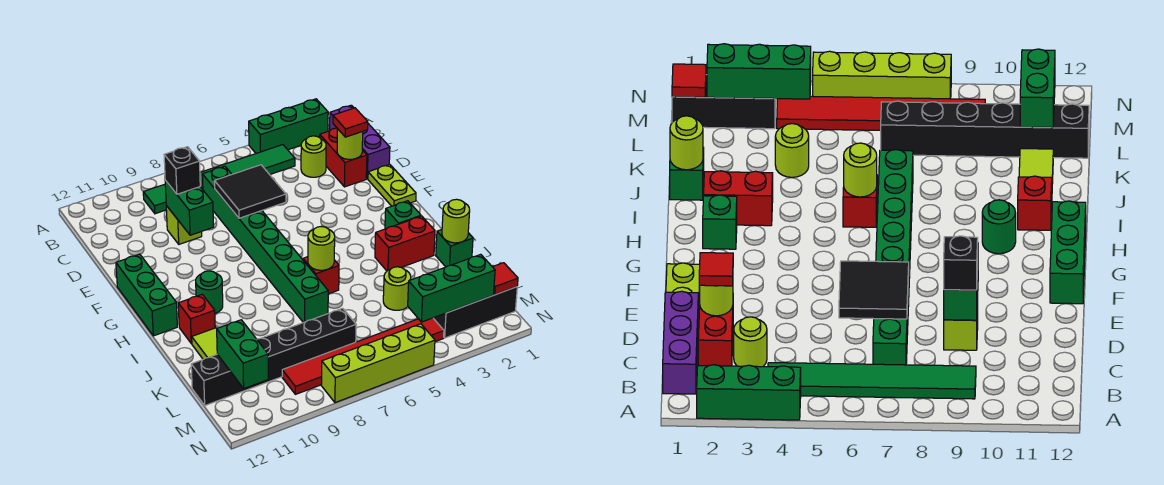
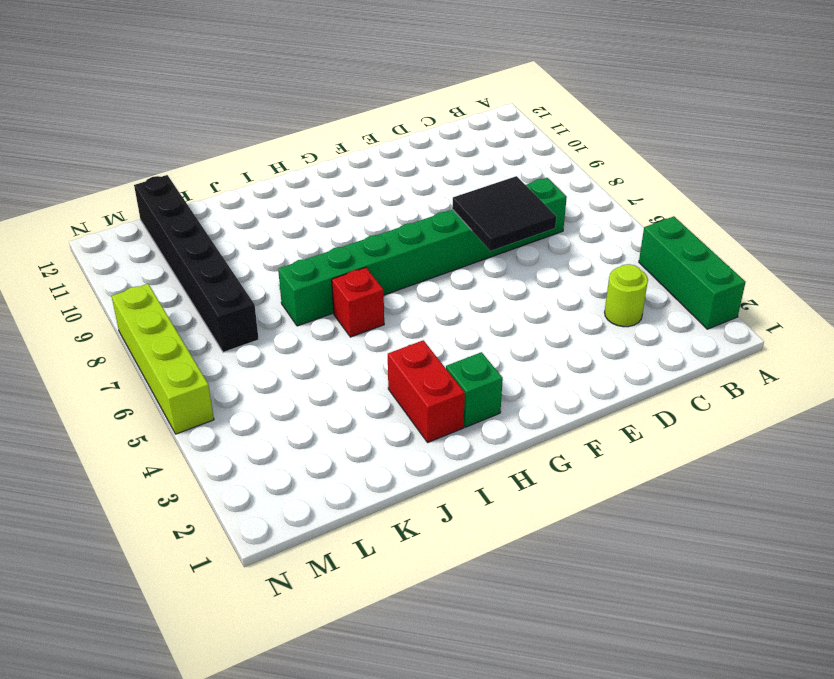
none -> purple brick B1:D1 level 1
none -> green tile B4:B9 level 1
none -> red brick C2:D2 level 1
none -> lime brick D9 level 1

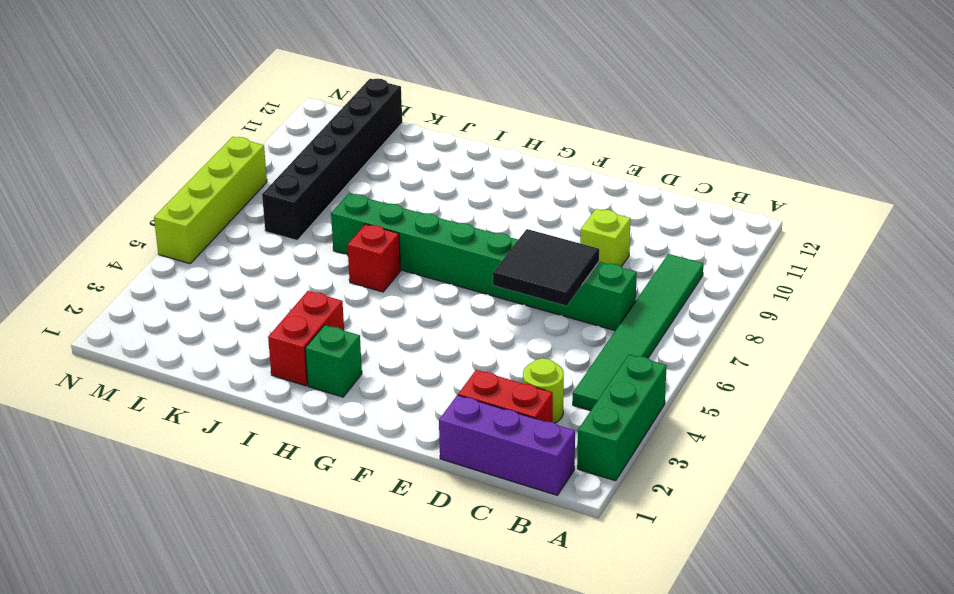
none -> lime plate E1:F1 level 1
none -> green brick F12:H12 level 1
none -> green round brick H10 level 1
none -> red brick I11 level 1

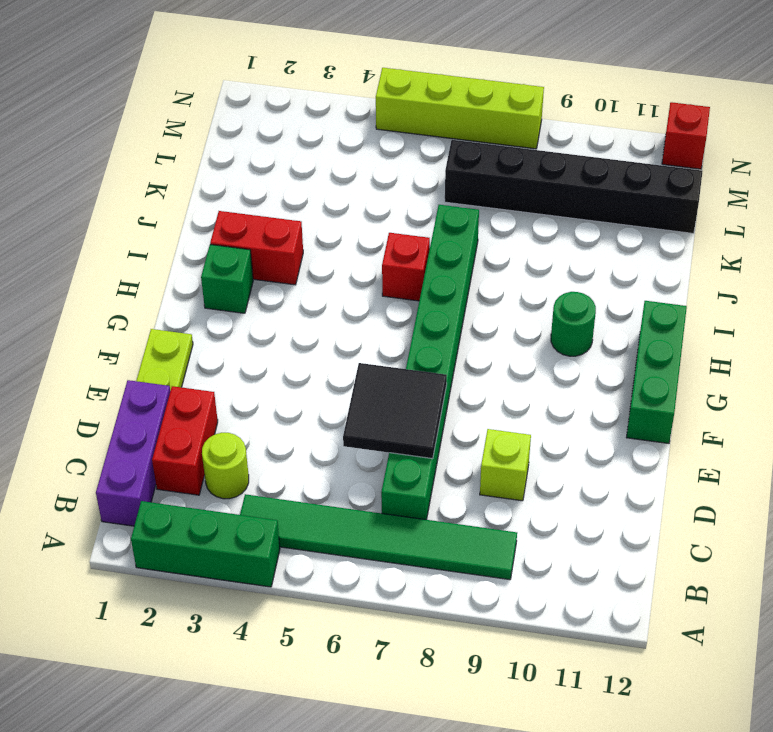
red brick N12 level 1 -> red brick I11 level 1
none -> green brick J1 level 1
none -> lime tile J11:K11 level 1
none -> lime round brick K4 level 1
none -> black brick M1:M3 level 1

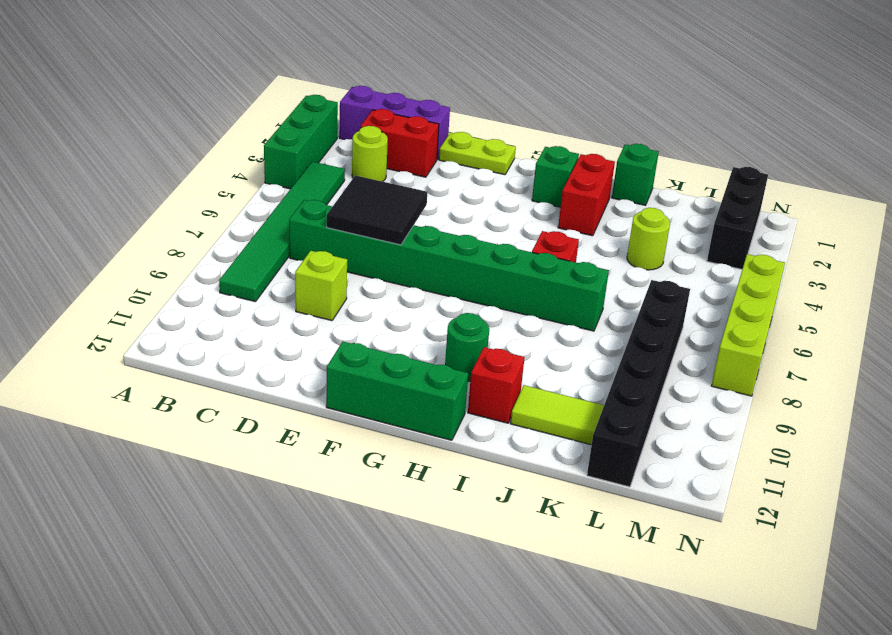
none -> red tile M4:M9 level 1
none -> lime round brick D2 level 2
none -> green brick D9:E9 level 2
none -> lime round brick I6 level 2

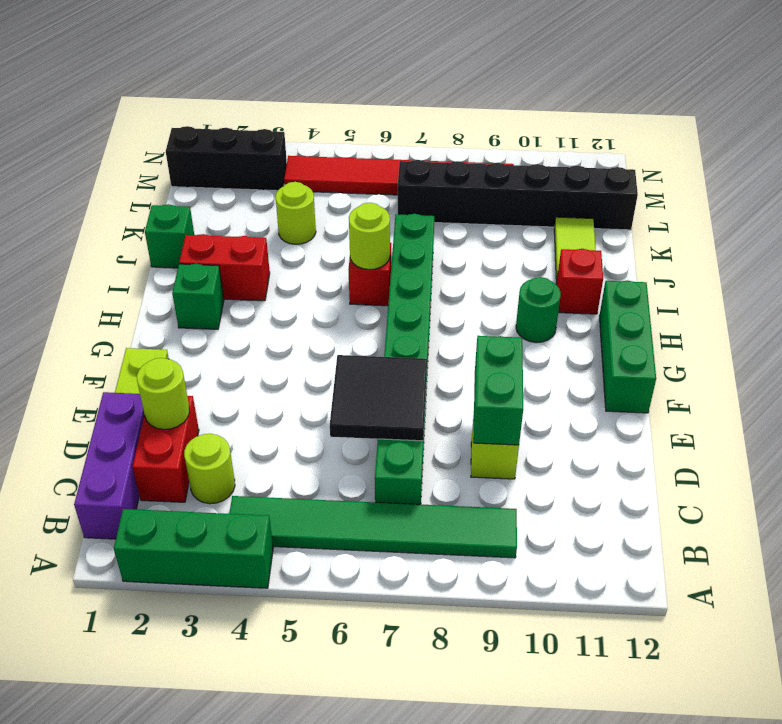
none -> lime brick N5:N8 level 1
none -> lime round brick J1 level 2
none -> green brick L11:M11 level 2
none -> red tile M1 level 2

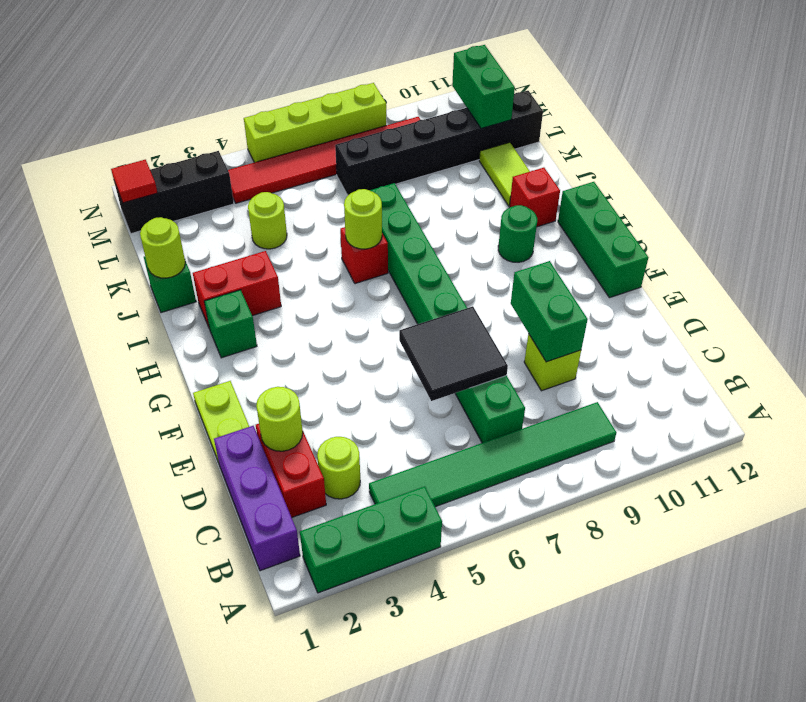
none -> green brick M2:M4 level 2
none -> red tile D2 level 3
none -> black brick D9 level 3

